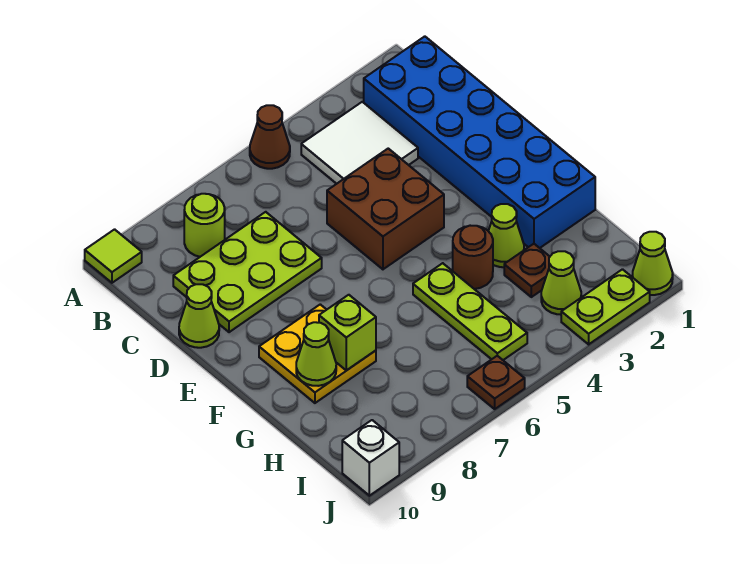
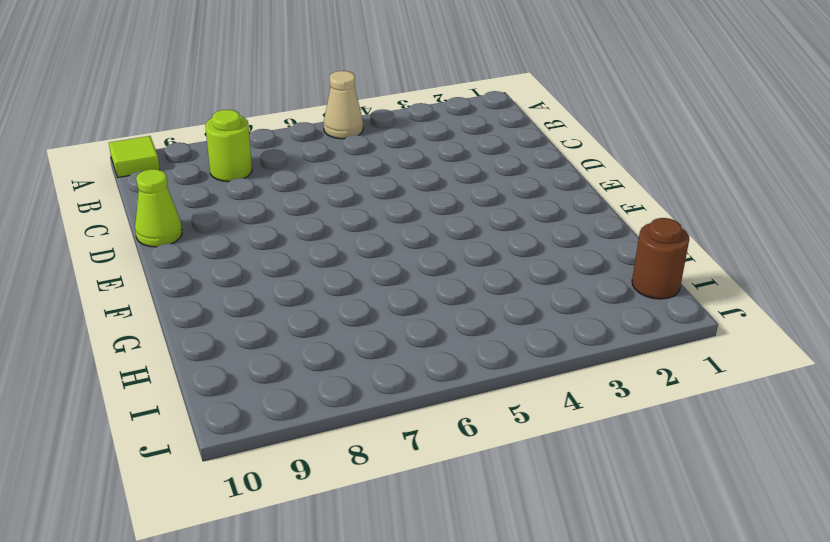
tan cone A5 level 1 -> brown cone A5 level 1
brown round brick I1 level 1 -> brown round brick G4 level 1
none -> blue brick B1:G2 level 1
none -> white tile B3:C4 level 1
none -> lime plate C7:D9 level 1

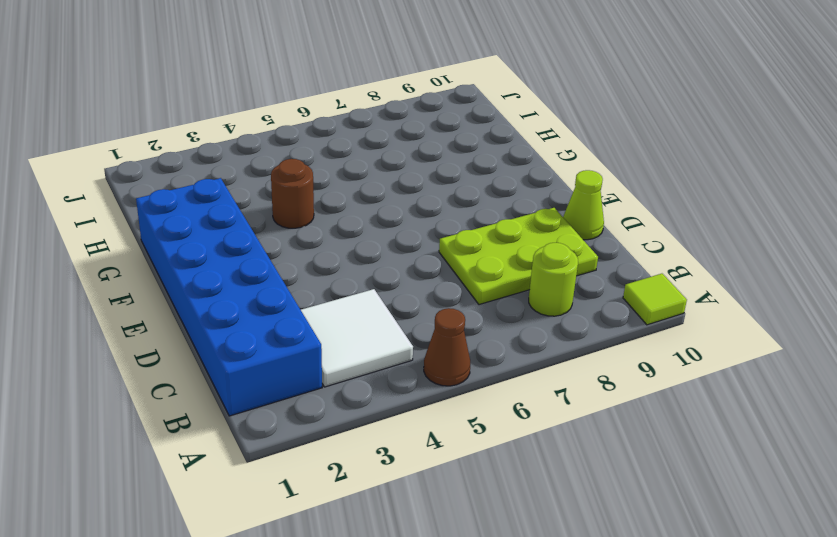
none -> brown brick D4:E5 level 1
none -> yellow plate F8:G9 level 1
none -> lime cone G3 level 1

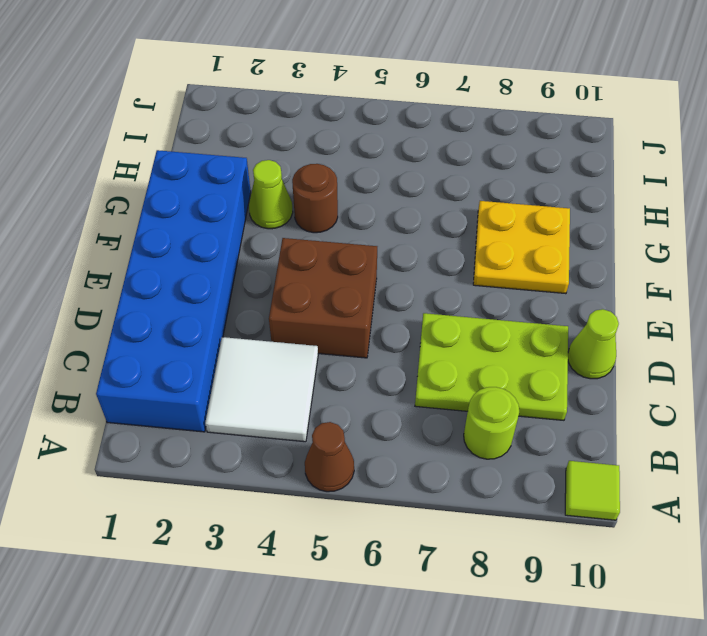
none -> lime plate G5:I5 level 1
none -> brown plate H3 level 1
none -> lime cone I3 level 1

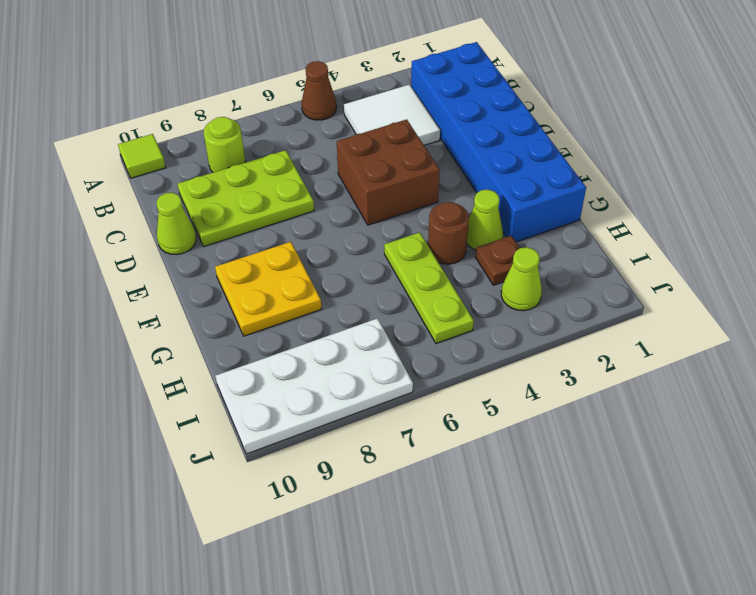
white plate I7:J10 level 1 -> white brick J10 level 1
none -> lime cone J1 level 1
none -> lime plate J2:J3 level 1
none -> brown plate J6 level 1

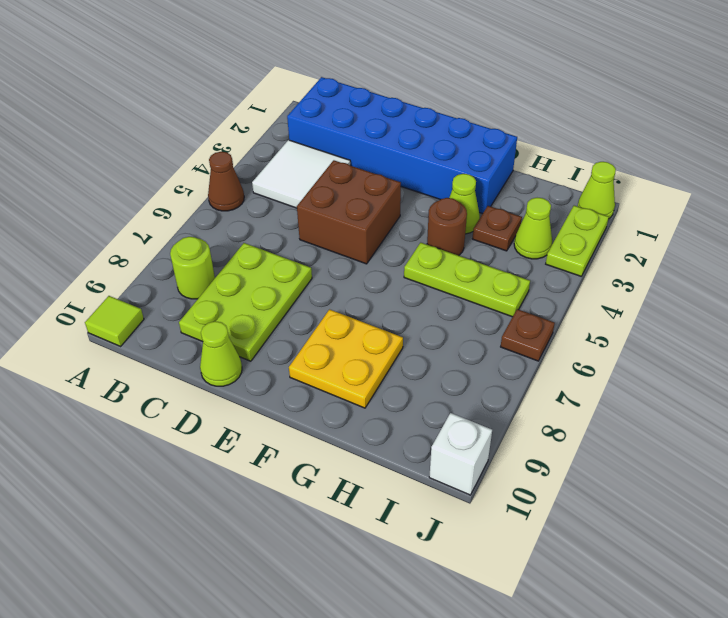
none -> lime brick G8 level 2
none -> lime cone G9 level 2

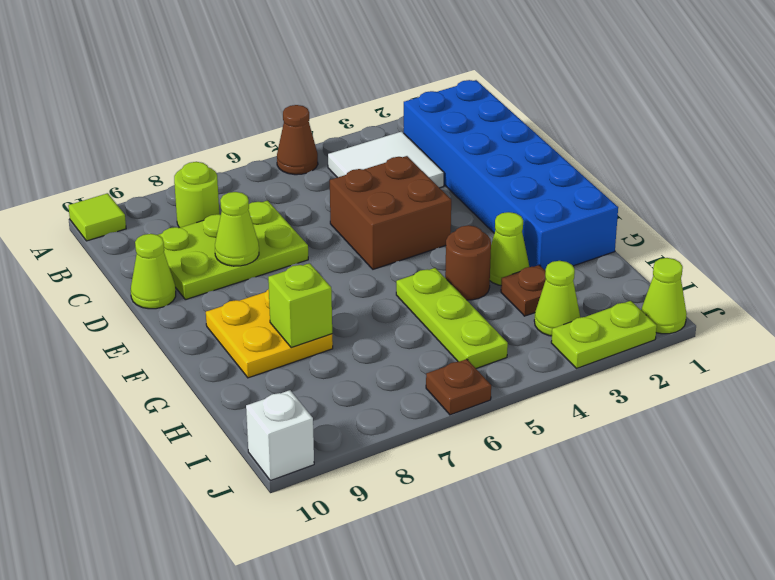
lime cone D8 level 2 -> lime cone G9 level 2

